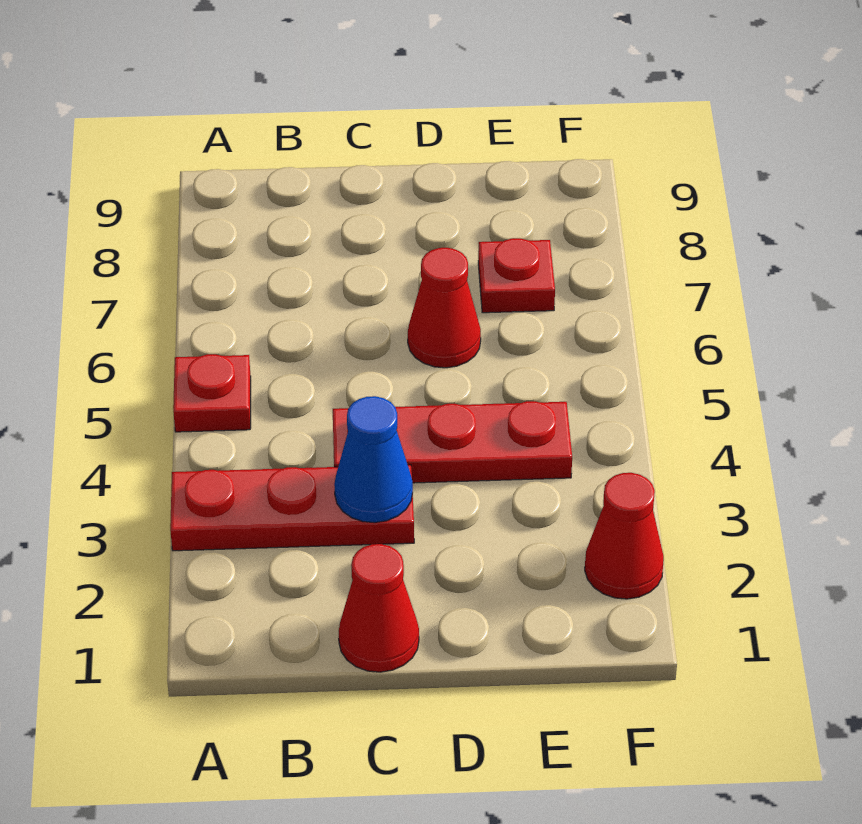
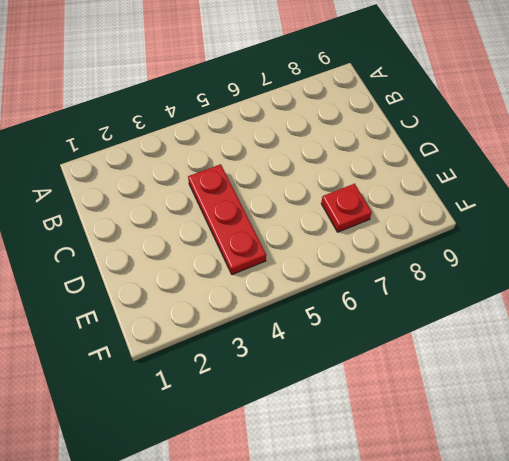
none -> red plate A3:C3 level 1
none -> red plate A5 level 1

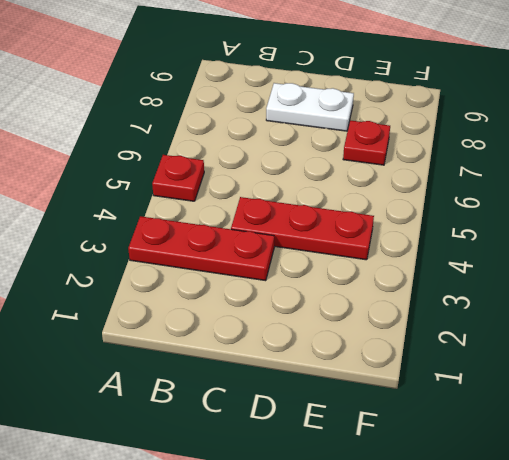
white plate C8:D8 level 1 -> none
none -> red cone C1 level 1
none -> red cone D6 level 1

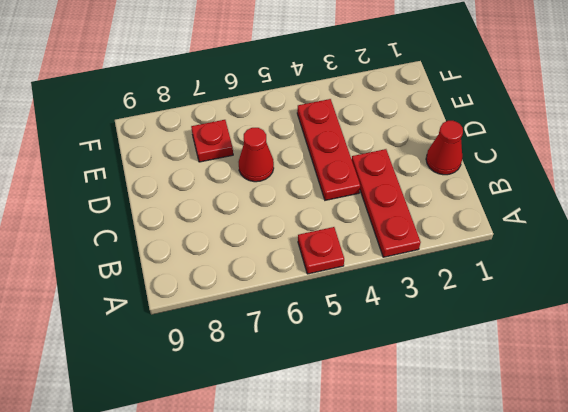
none -> red cone F2 level 1
none -> blue cone C3 level 2

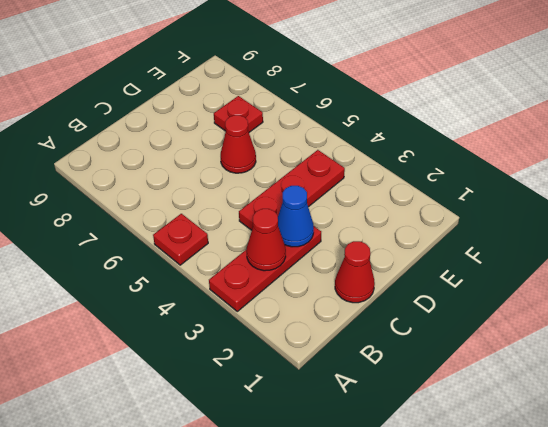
red cone B3 level 2 -> red cone F2 level 1

